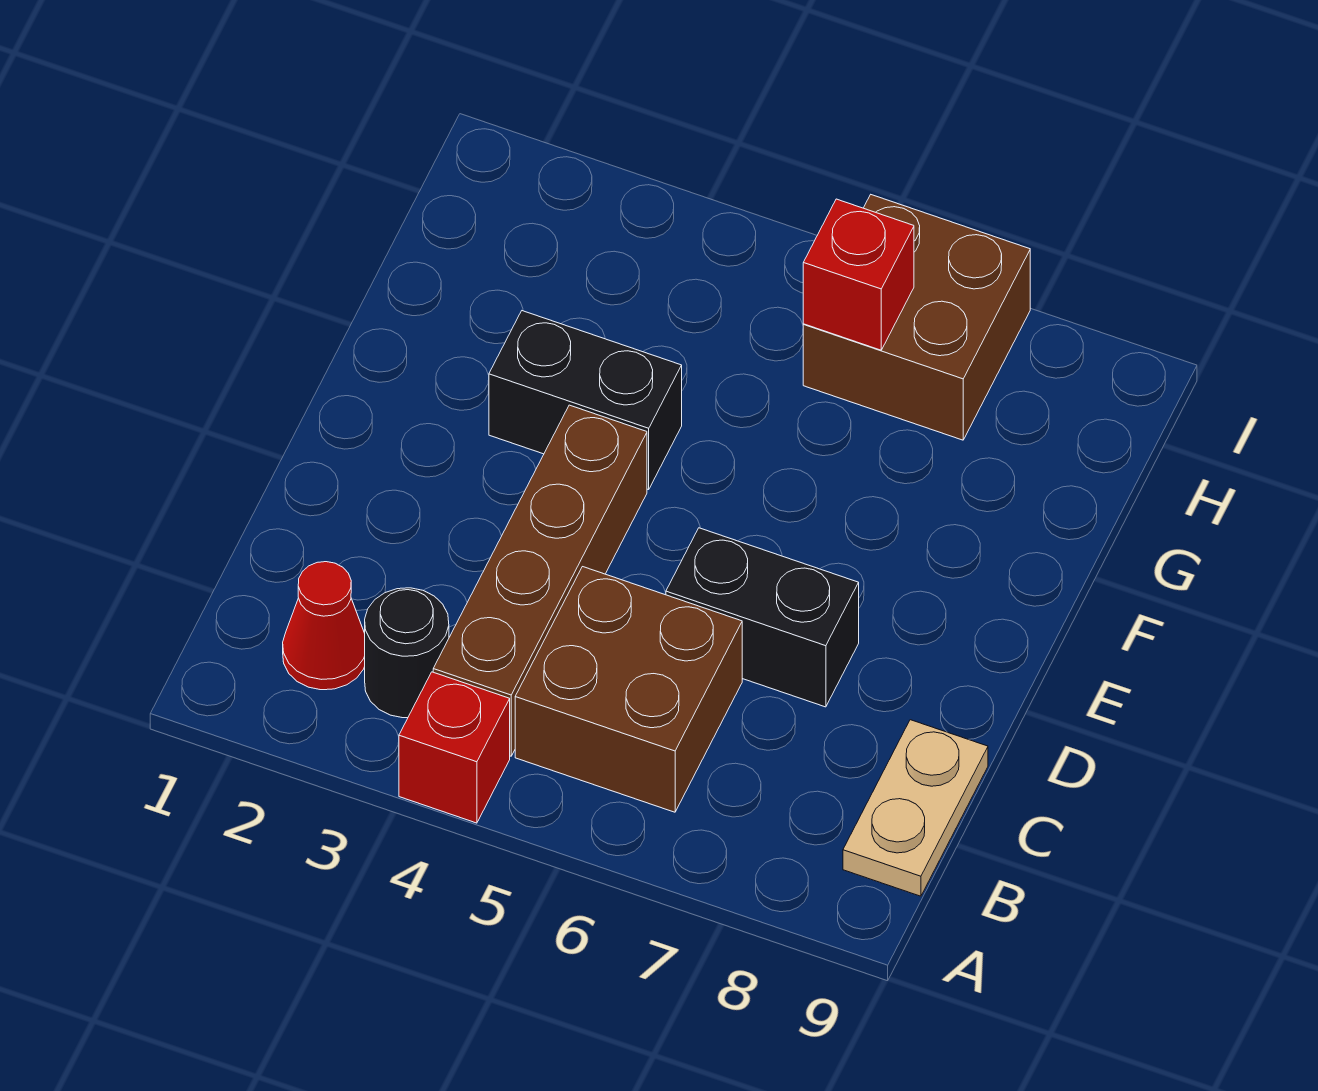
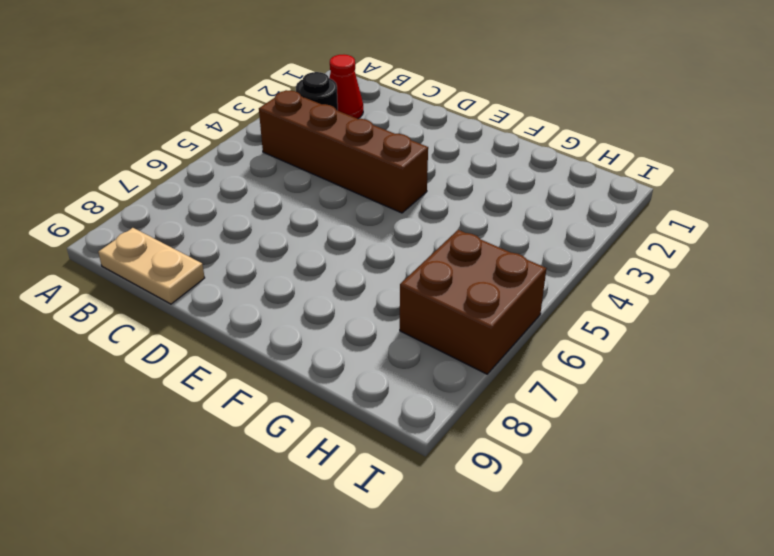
none -> red brick A4 level 1
none -> brown brick B5:C6 level 1

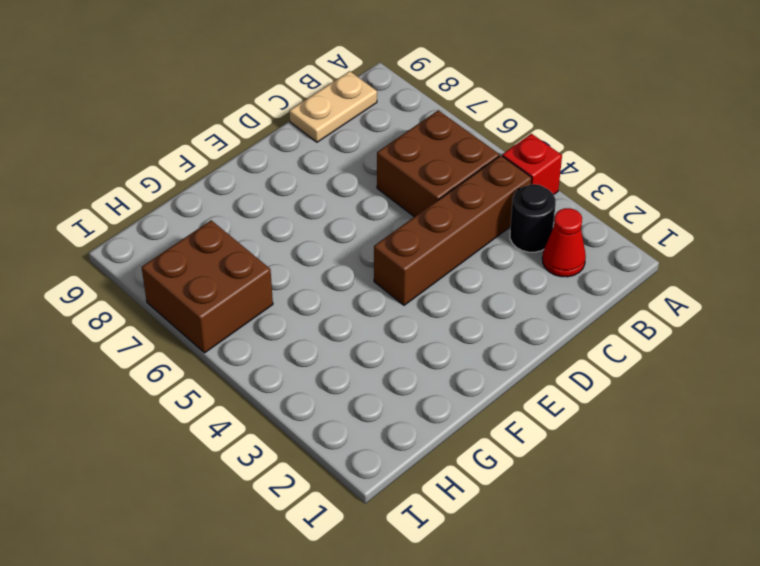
none -> black brick D6:D7 level 1
none -> black brick F3:F4 level 1

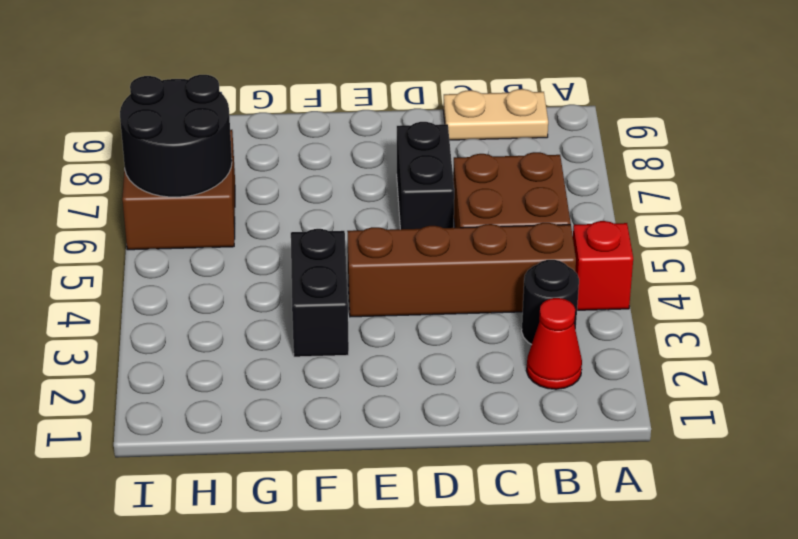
black round brick H6:I7 level 2 -> red brick H6 level 2

